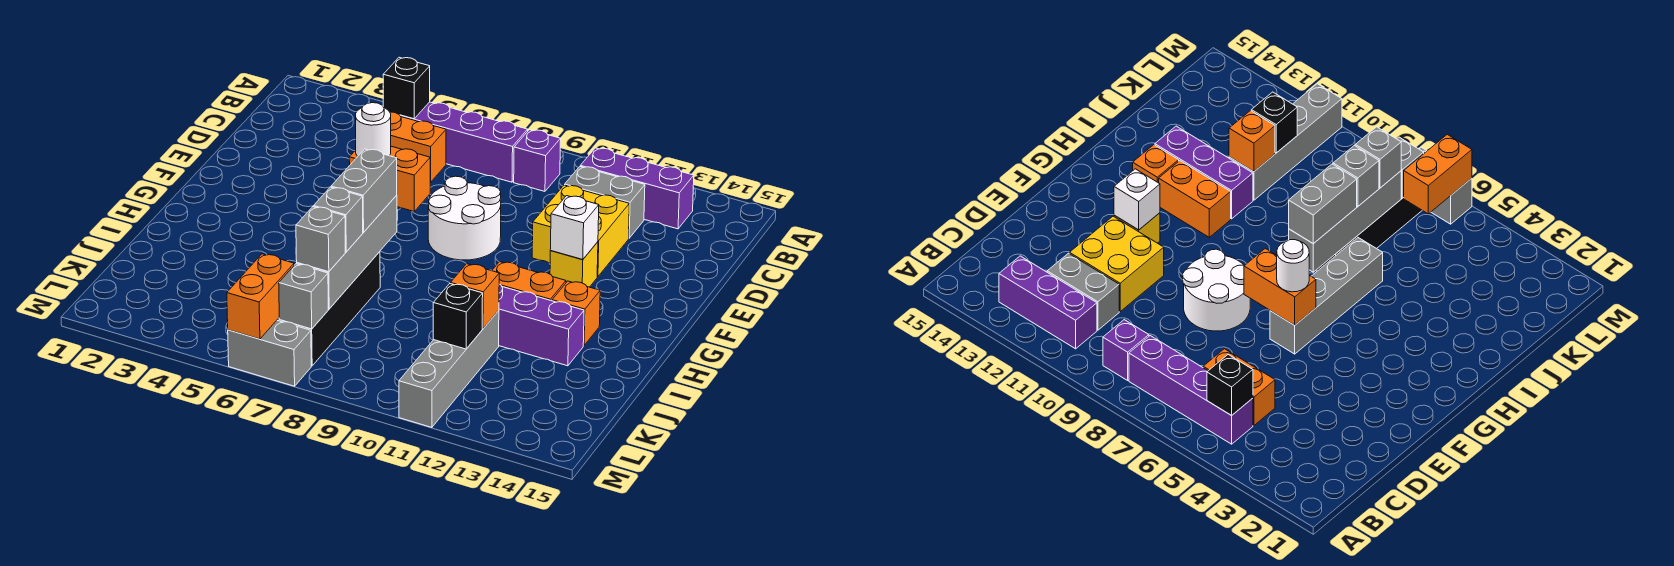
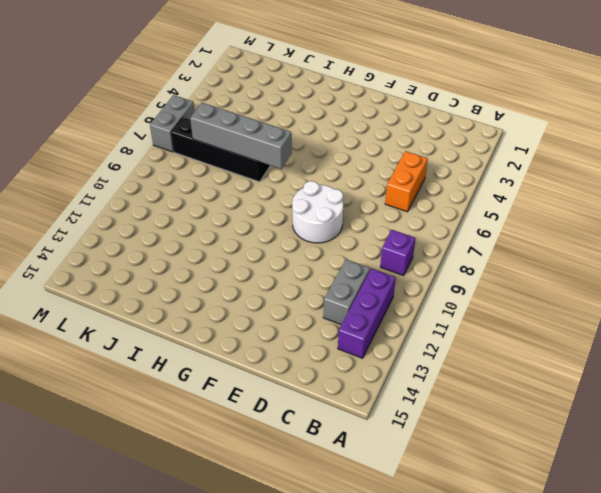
none -> purple brick B5:B8 level 1
none -> yellow brick D11:E12 level 1
none -> grey brick F6:I6 level 1

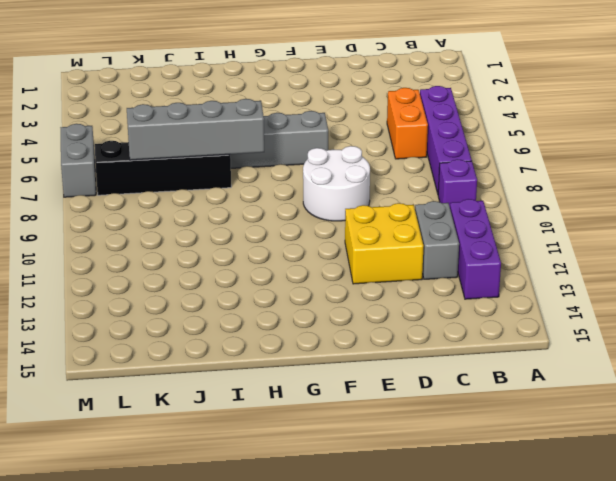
none -> yellow brick F12 level 1
none -> orange brick H11:H12 level 1
none -> orange brick H13 level 1

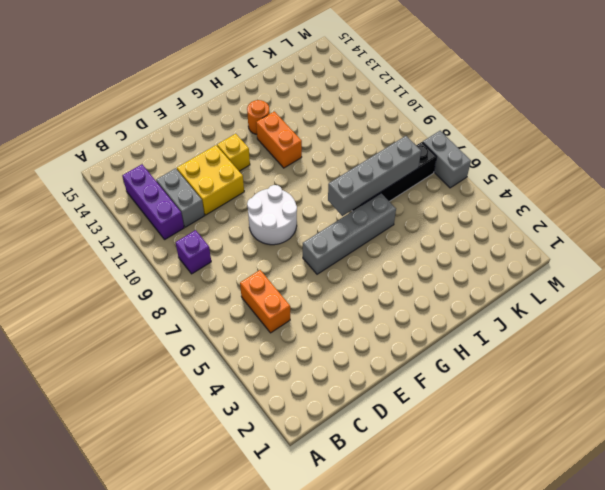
orange round brick H13 level 1 -> orange brick H13 level 1
none -> purple brick B5:B8 level 1
none -> purple brick I11:I13 level 1
none -> grey brick J11:M11 level 1

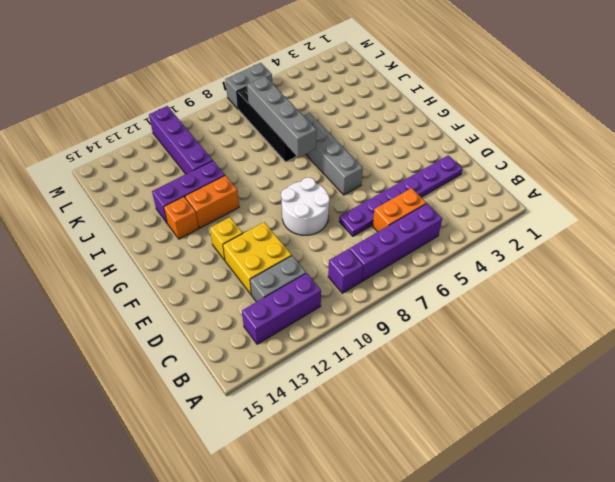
purple plate D2:D7 level 1 -> none
purple brick J11:M11 level 1 -> grey brick J11:M11 level 1
none -> black brick B5 level 2
none -> orange brick F6:F7 level 2
none -> white brick F12 level 2

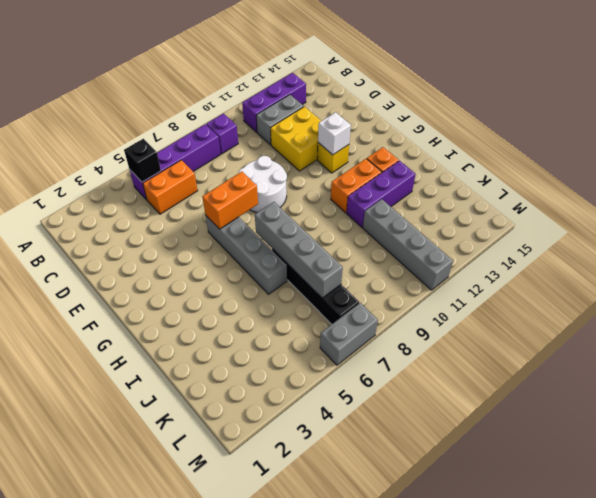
none -> orange brick J11 level 2
none -> black brick K11 level 2
none -> orange brick L6:M6 level 2

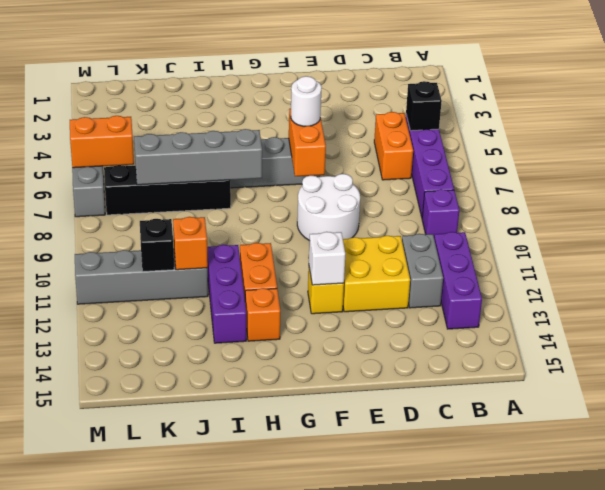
none -> grey brick L7 level 2
none -> grey brick H7:I7 level 3
none -> grey brick J7 level 3

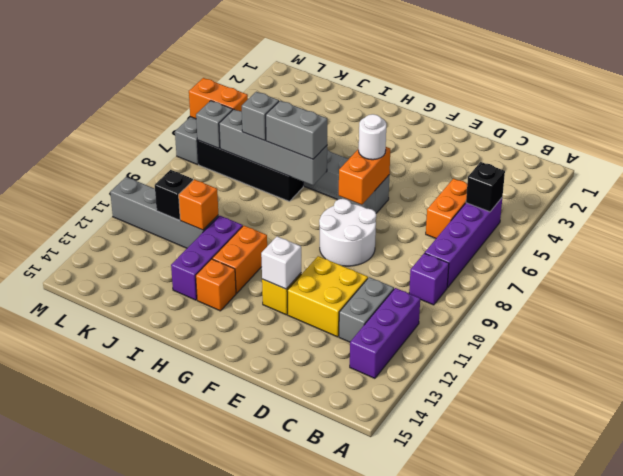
none -> grey brick K7 level 3

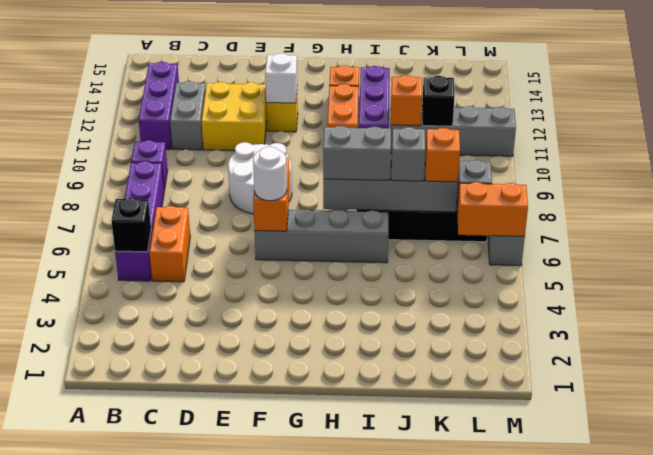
orange brick K7 level 3 -> grey brick K7 level 3

